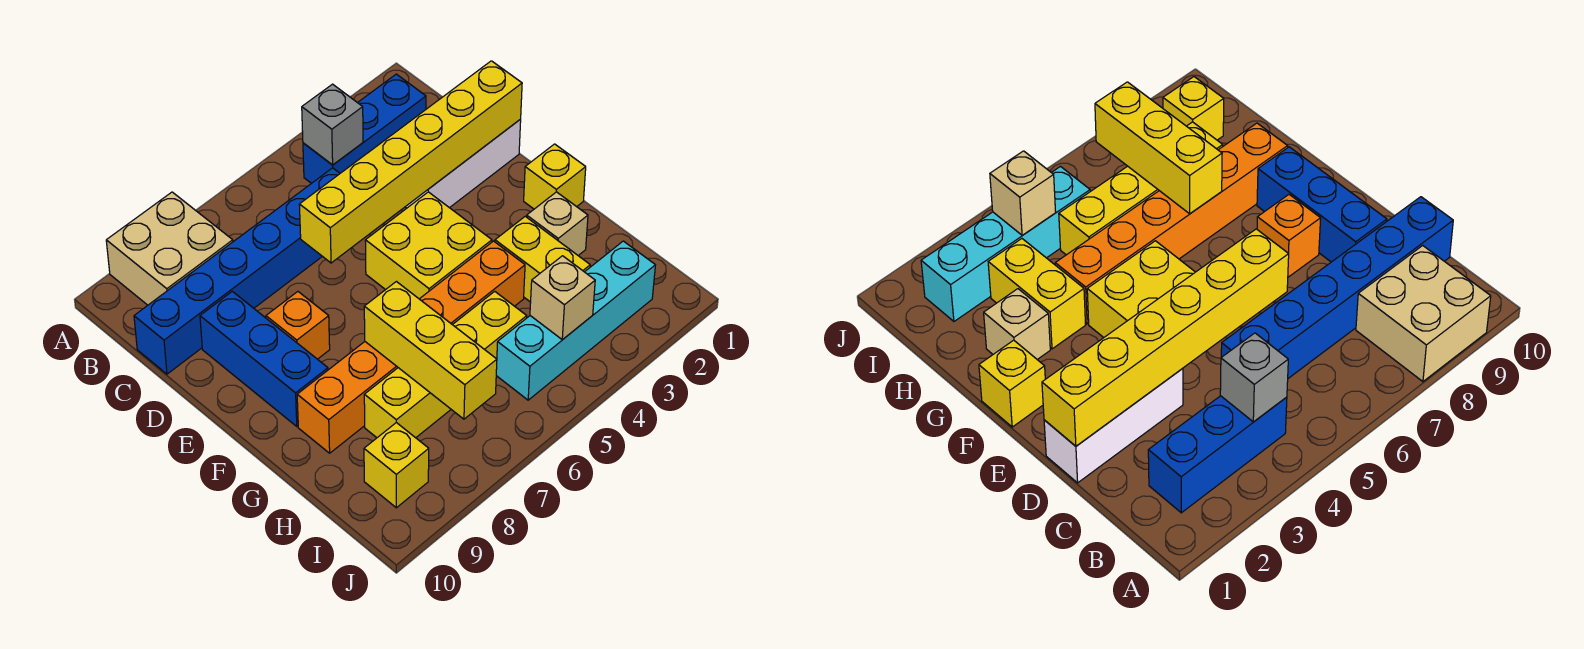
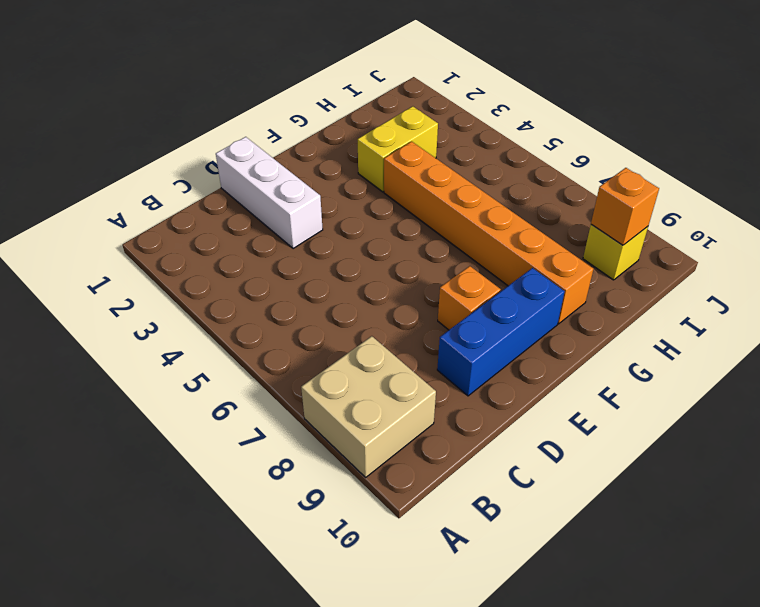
orange brick I9 level 2 -> none
none -> blue brick B2:B4 level 1
none -> blue brick C5:C10 level 1
none -> yellow brick E4:F5 level 1

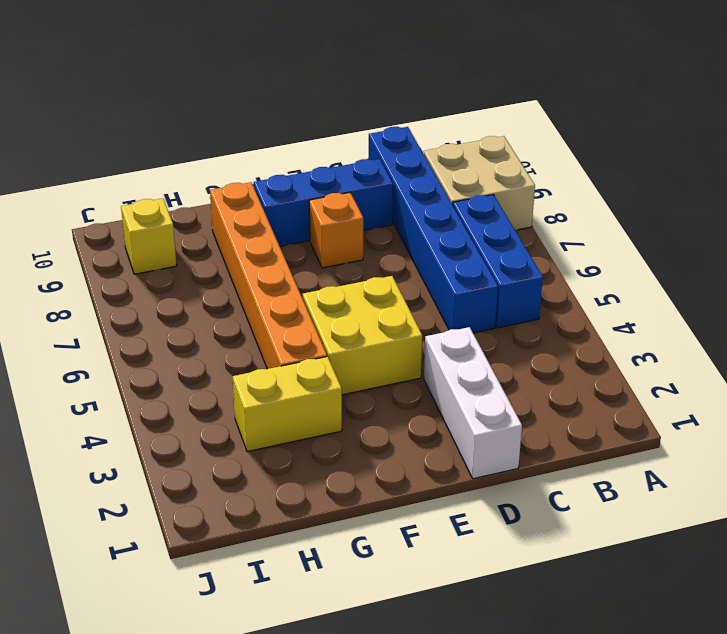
blue brick B5:B7 level 1 -> blue brick B2:B4 level 1
none -> yellow brick F1 level 1
none -> tan brick G2 level 1
none -> yellow brick H5:H8 level 1

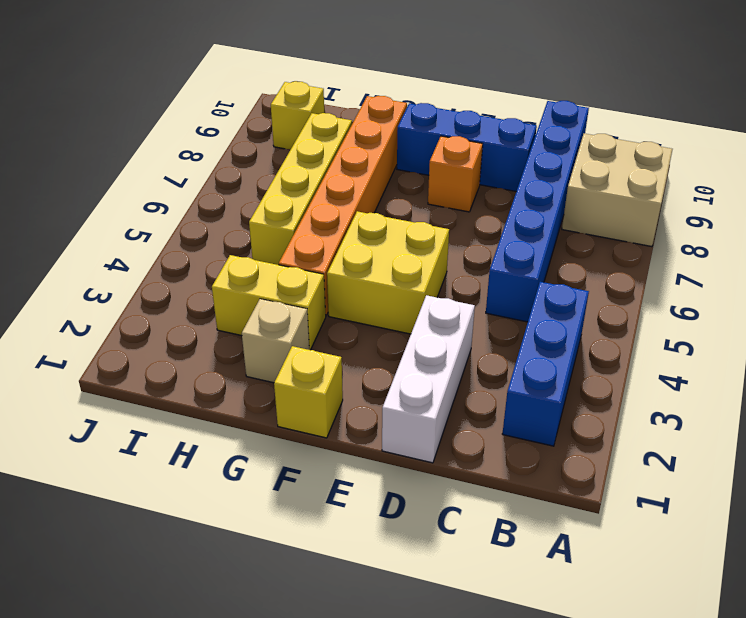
none -> cyan brick I2:I5 level 1
none -> grey brick B4 level 2
none -> yellow brick D1:D6 level 2

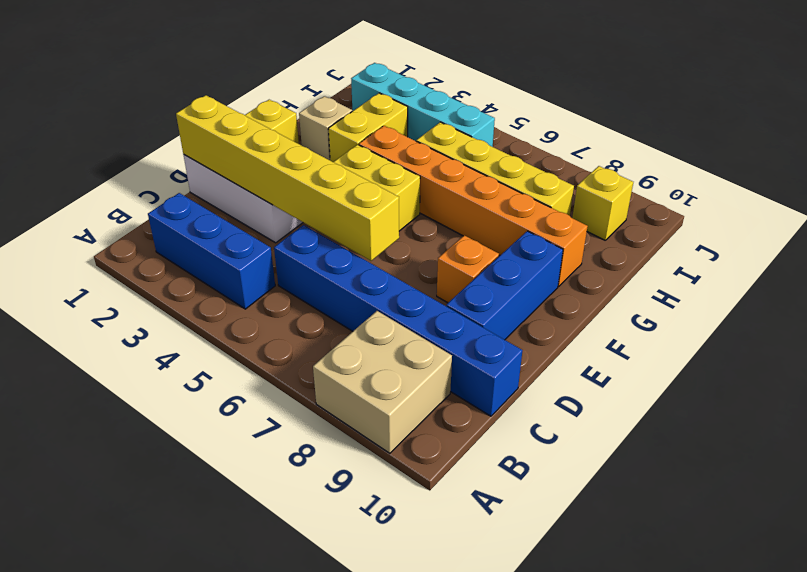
none -> grey brick B4 level 2
none -> yellow brick G7:I7 level 2
none -> tan brick I4 level 2

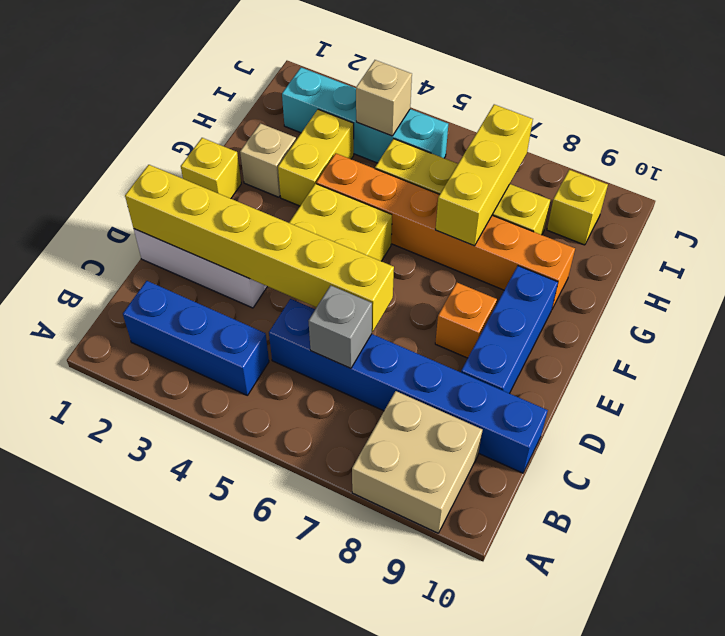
grey brick C6 level 2 -> grey brick B4 level 2

